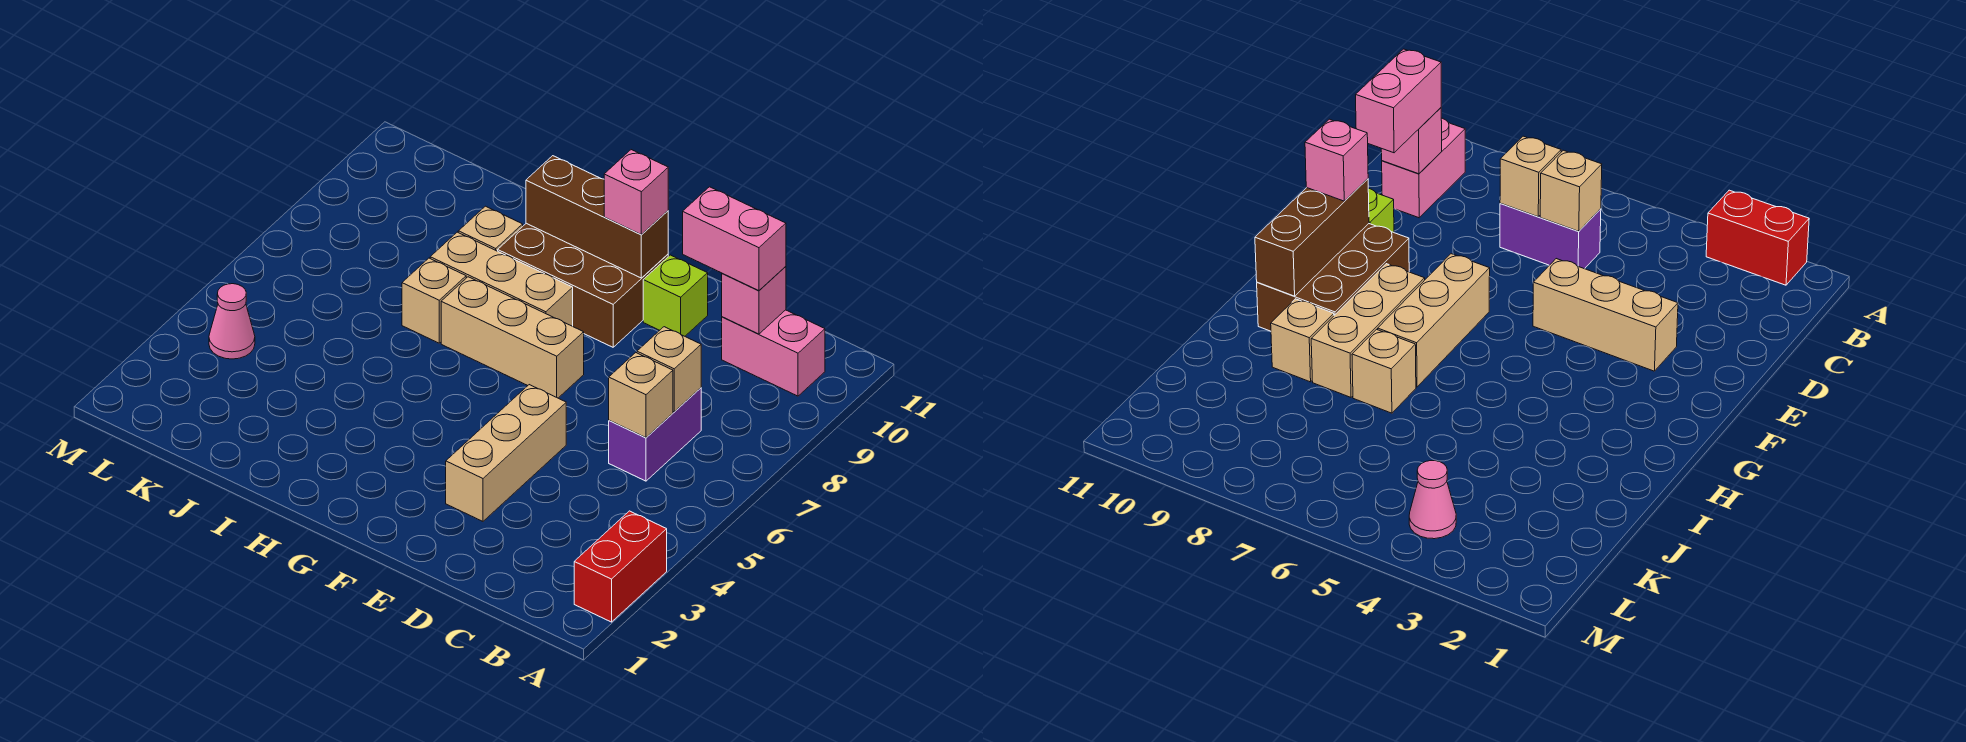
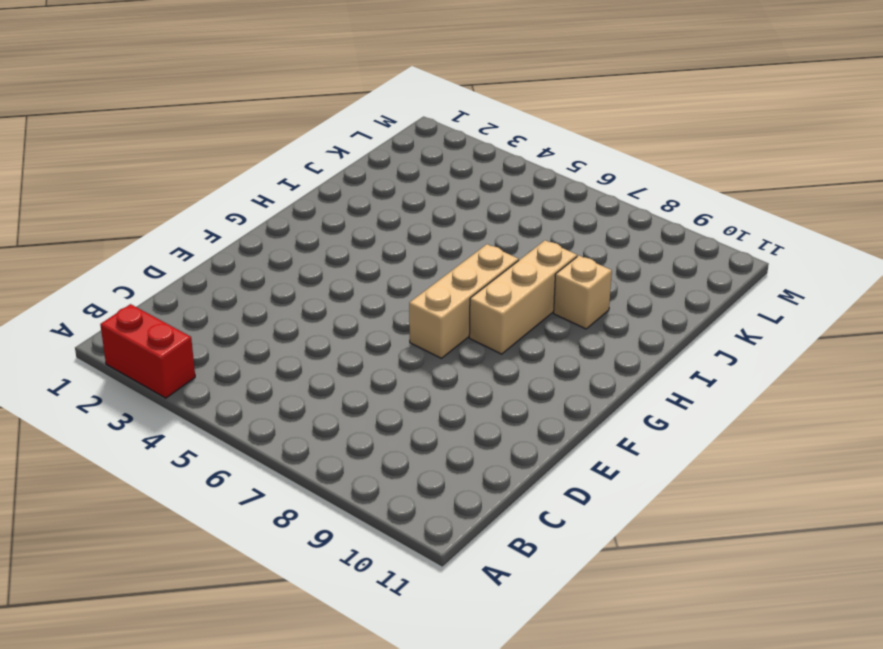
none -> pink brick B10:C10 level 1
none -> purple brick C6:C7 level 1
none -> tan brick E3:E5 level 1

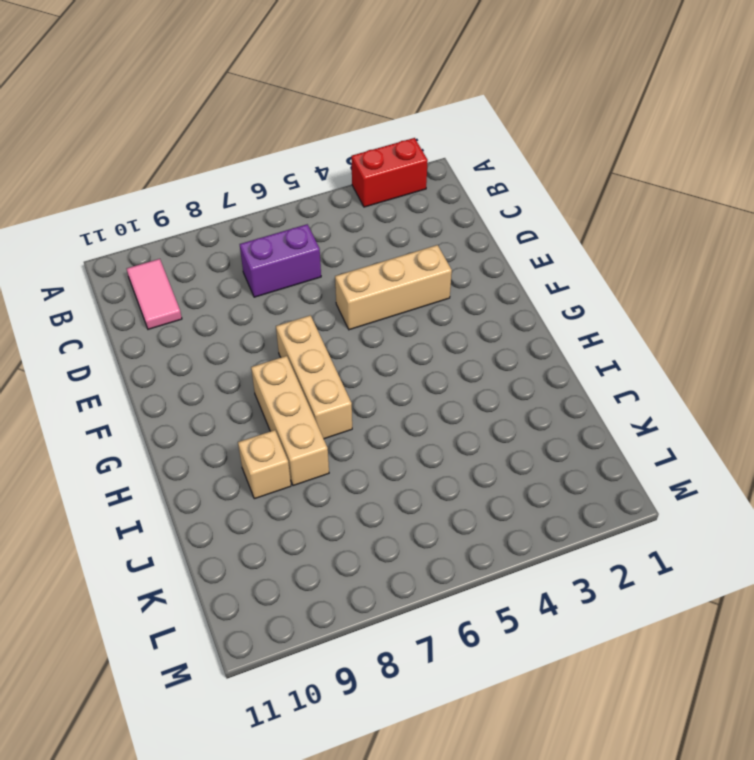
pink tile B10:C10 level 1 -> pink brick B10:C10 level 1
none -> lime brick E10 level 1
none -> brown brick F9:H10 level 1
none -> tan brick I7 level 1

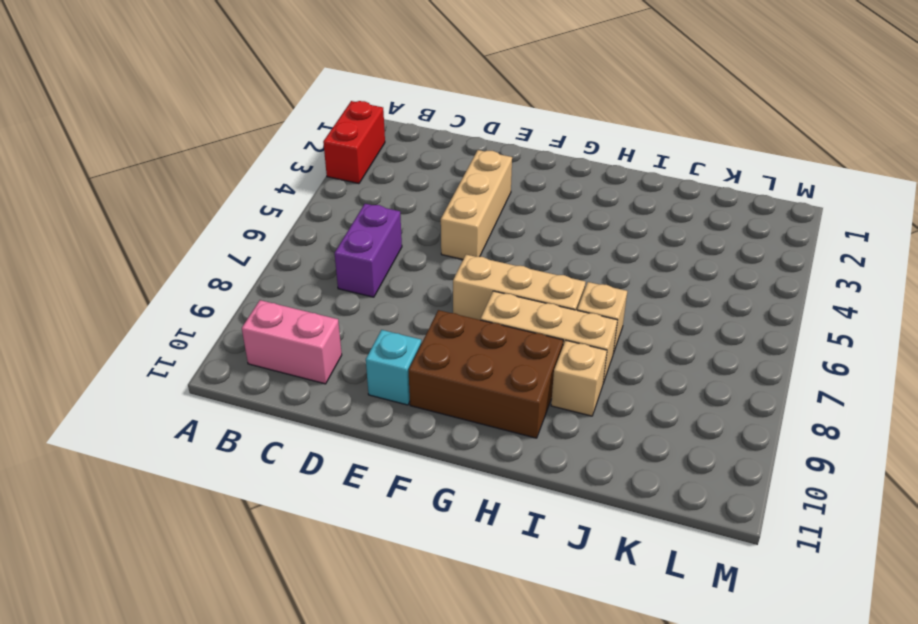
cyan brick E10 level 1 -> lime brick E10 level 1
none -> pink cone L4 level 1
none -> tan brick C6 level 2
none -> tan brick C7 level 2

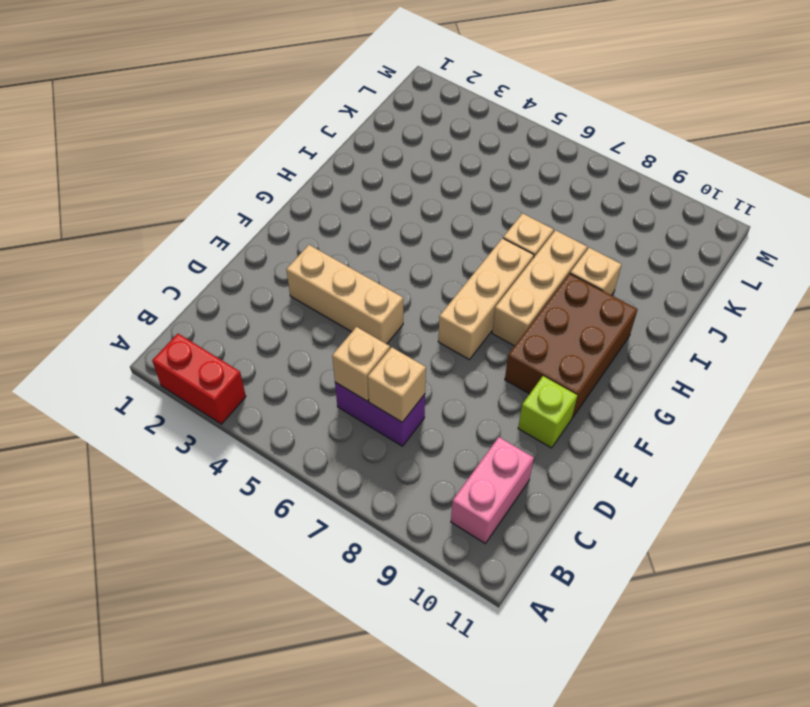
none -> pink cone L4 level 1
none -> pink brick C10 level 2
none -> brown brick F10:H10 level 2

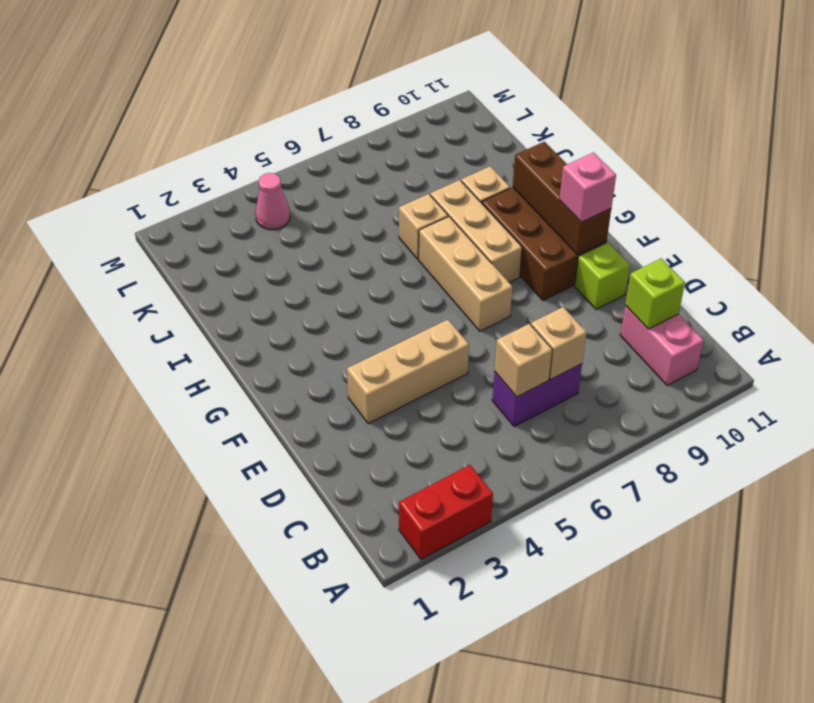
lime brick C10 level 2 -> pink brick C10 level 2
none -> pink brick C10:D10 level 3

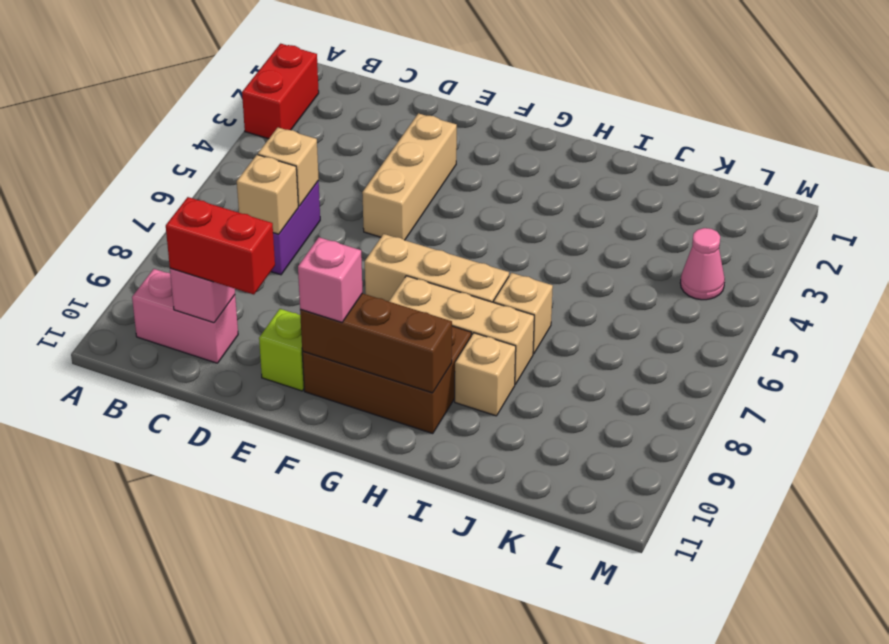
red brick C10:D10 level 3 -> pink brick C10:D10 level 3

